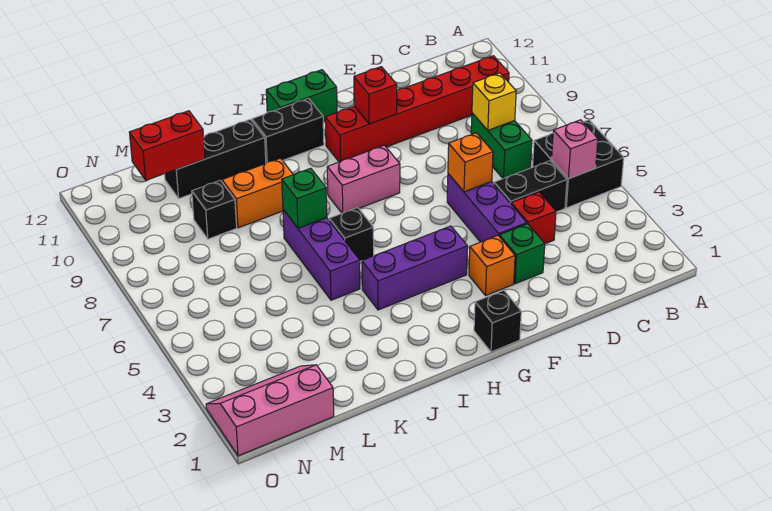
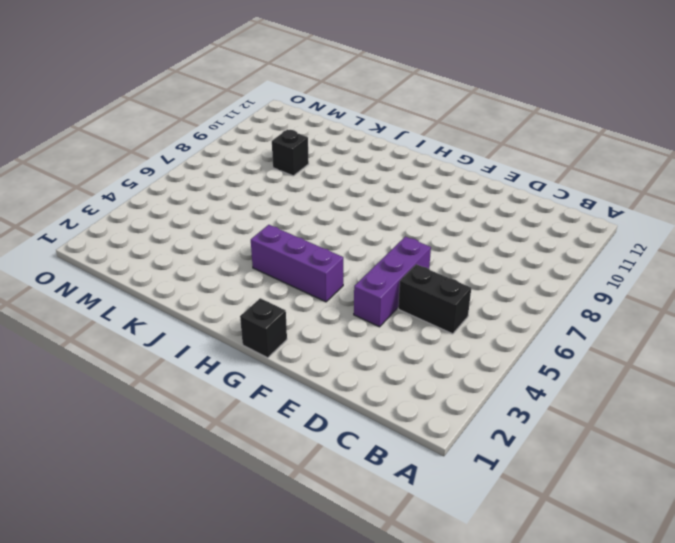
none -> black brick A5:B6 level 1
none -> red brick B10:G10 level 1
none -> green brick C7:C8 level 1

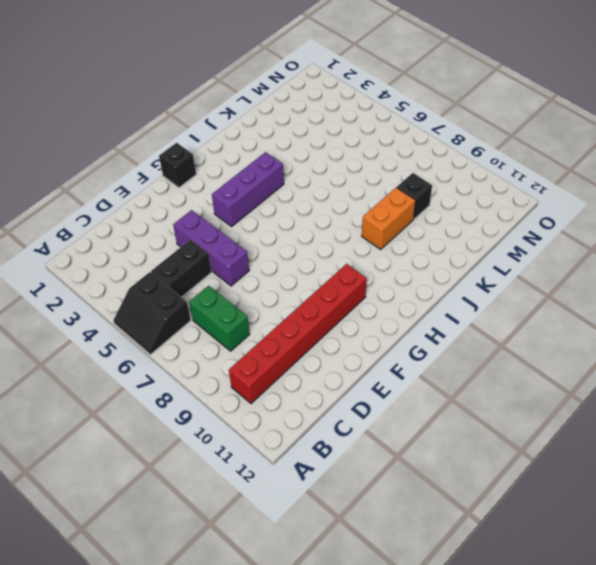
black slope A5:B6 level 1 top B -> black brick A5:B6 level 1
none -> red brick D4 level 1
none -> green brick E3 level 1
none -> orange brick F3 level 1

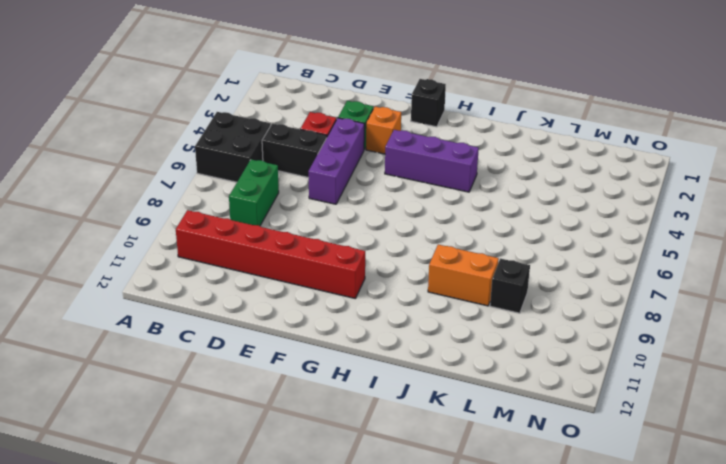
none -> pink brick G8:H8 level 1
none -> green brick G12:H12 level 1
none -> black brick H11:I11 level 1

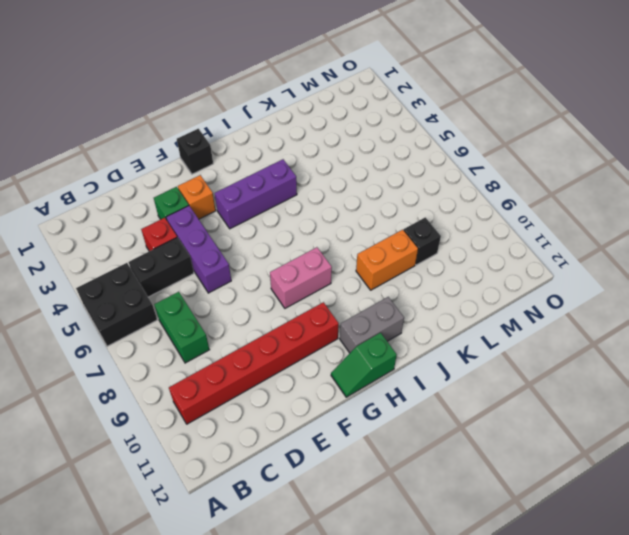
green slope G12:H12 level 1 top H -> green brick G12:H12 level 1
grey brick H11:I11 level 1 -> black brick H11:I11 level 1
none -> black brick I6 level 1
none -> purple brick J5:J7 level 1
none -> black brick J11:L11 level 1

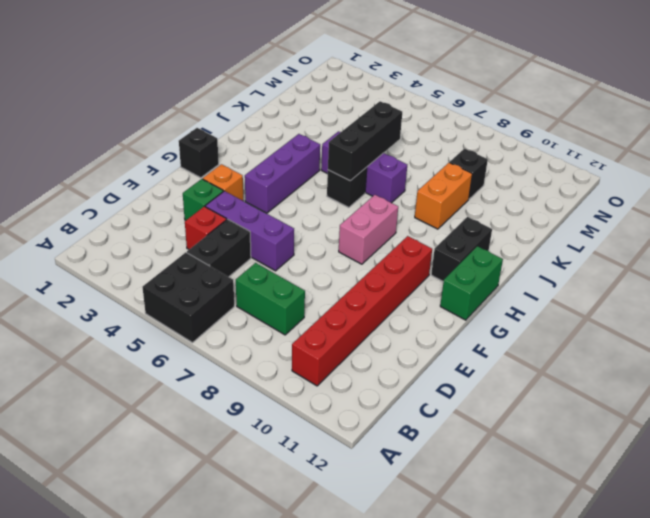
black brick I6:K6 level 2 -> black brick J11:L11 level 1
none -> pink slope M1:O2 level 1 top 1
none -> pink brick B5 level 2
none -> yellow brick C8 level 2

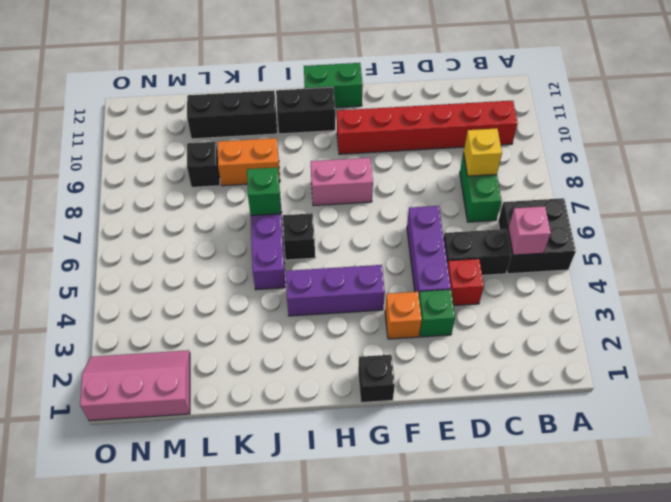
none -> orange brick E6 level 2
none -> red brick F10 level 2
none -> red brick L11:M11 level 2

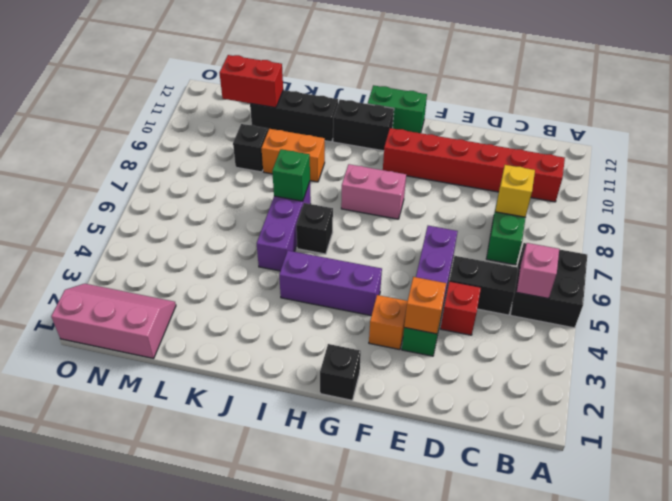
orange brick E3 level 2 -> orange brick E6 level 2
none -> red brick F10 level 2

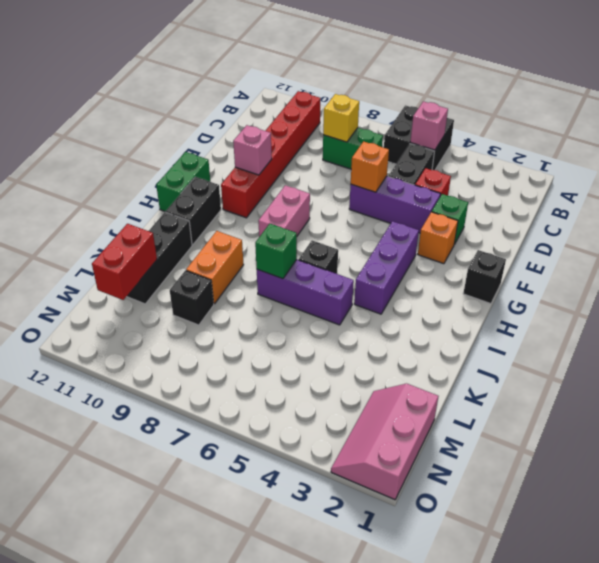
pink brick F10 level 2 -> red brick F10 level 2

